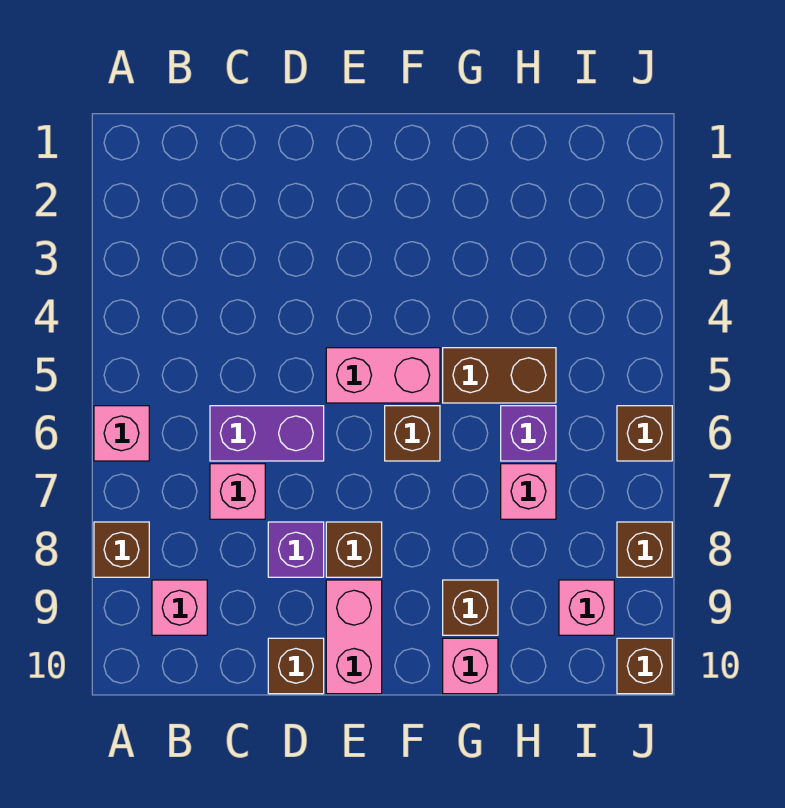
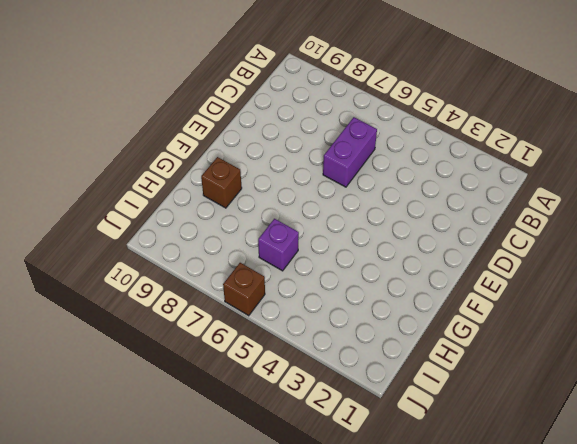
none -> pink brick A6 level 1
none -> brown brick A8 level 1
none -> pink brick B9 level 1

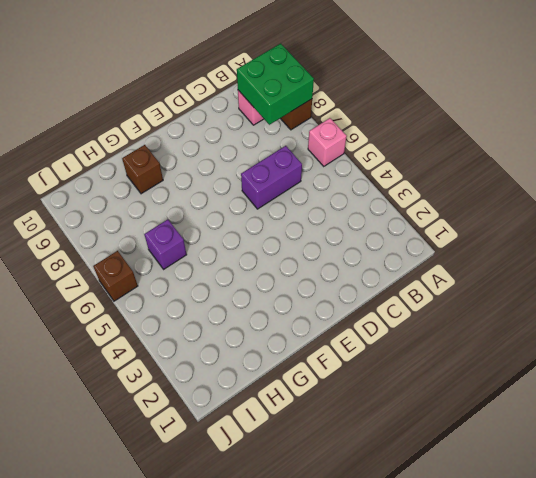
green brick A8:B9 level 2 -> none
none -> pink brick C7 level 1
none -> purple brick D8 level 1
none -> brown brick D10 level 1

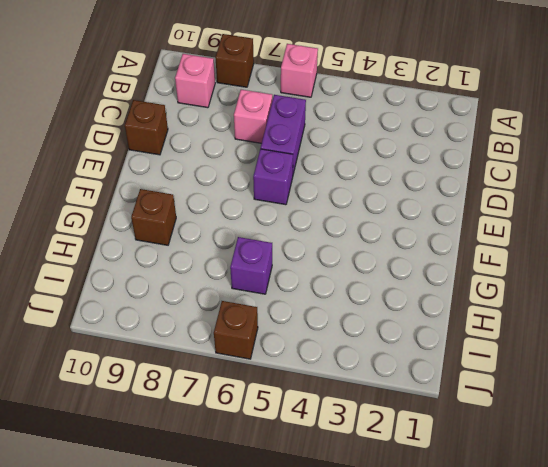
purple brick E6 level 1 -> purple brick D8 level 1
none -> pink brick E5:F5 level 1
none -> brown brick E8 level 1
none -> pink brick E9:E10 level 1

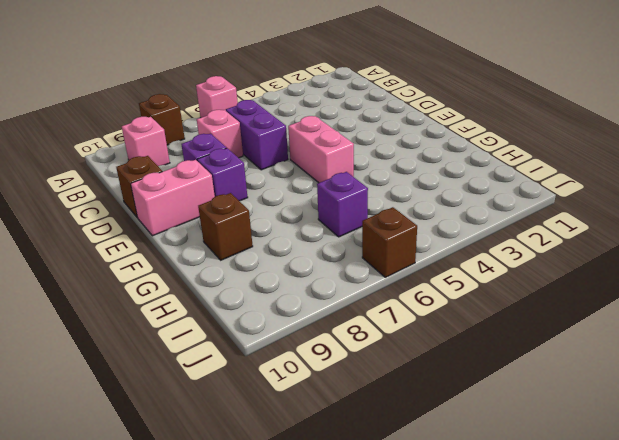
purple brick E8 level 1 -> brown brick E8 level 1
none -> brown brick F6 level 1
none -> brown brick G5:H5 level 1
none -> pink brick G10 level 1

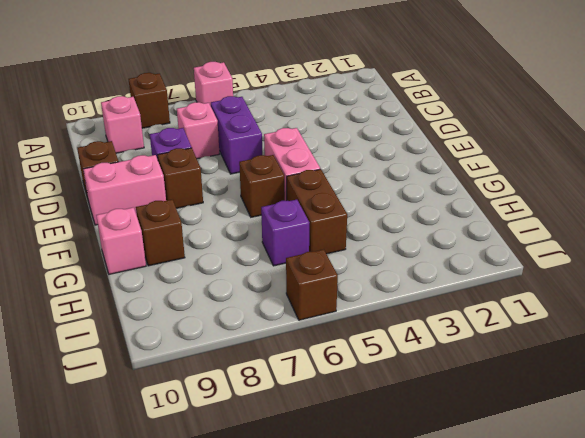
none -> pink brick H7 level 1
none -> pink brick I9 level 1
none -> brown brick J8 level 1

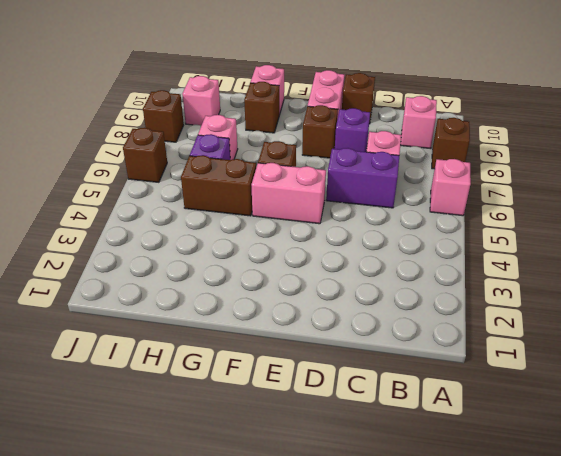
none -> brown brick J10 level 1

